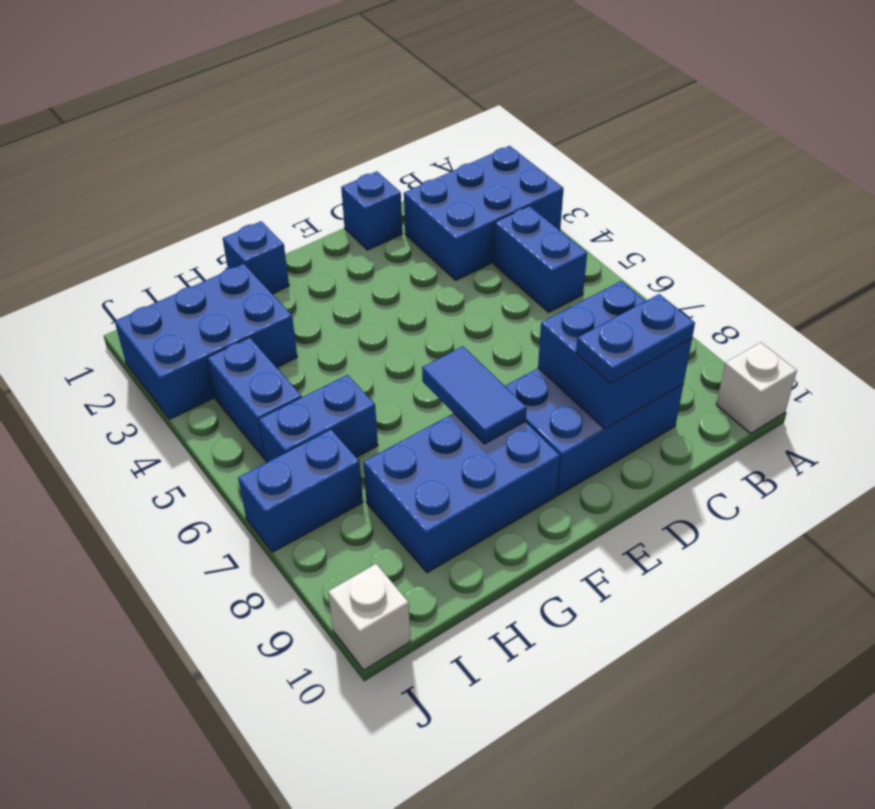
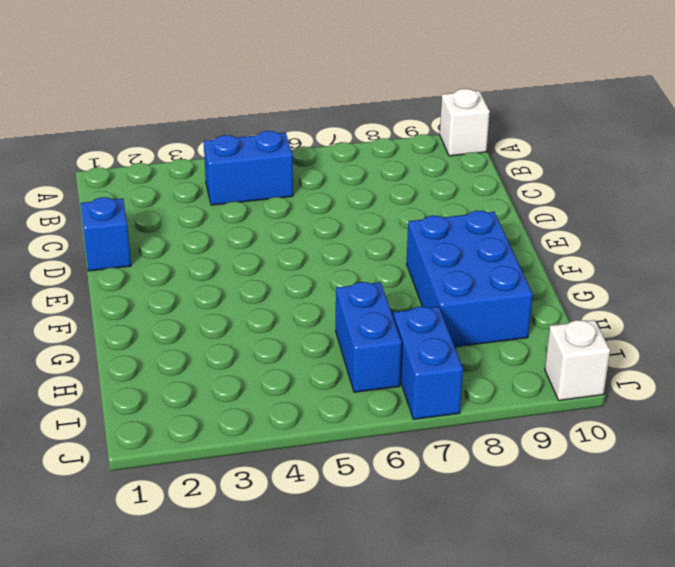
none -> blue brick A2:C3 level 1
none -> blue brick C8:E9 level 1
none -> blue brick G1 level 1

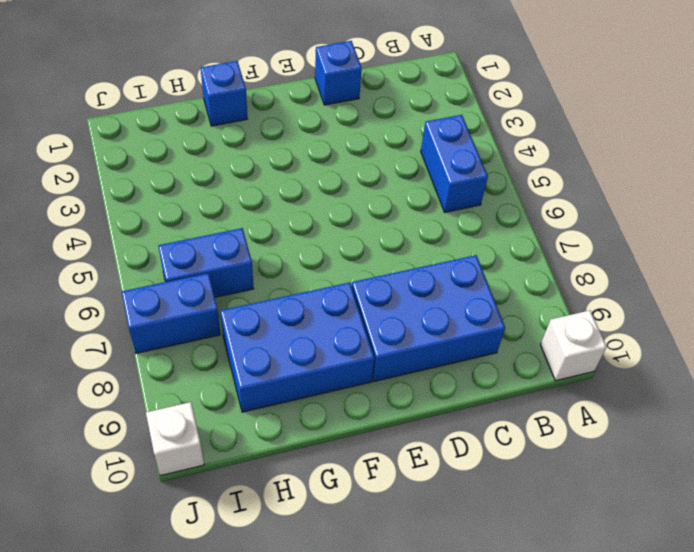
none -> blue brick A2:C3 level 1
none -> blue brick H2:J3 level 1
none -> blue brick I4:I5 level 1

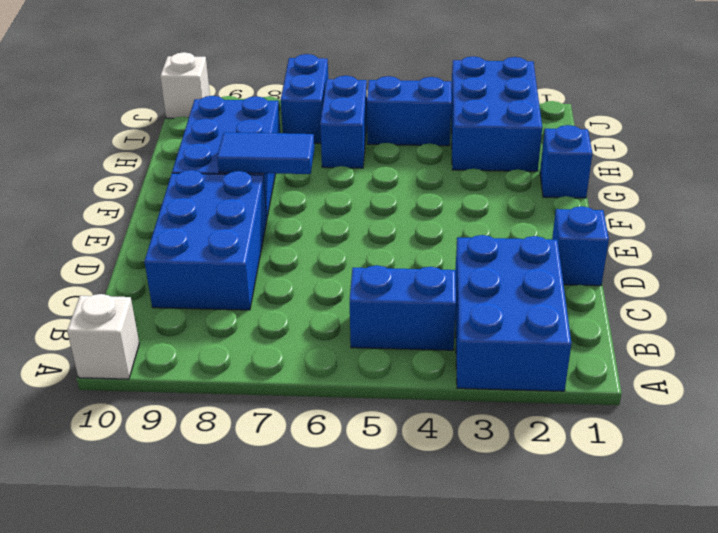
none -> blue brick C8:D9 level 2
none -> blue plate C9:D9 level 3

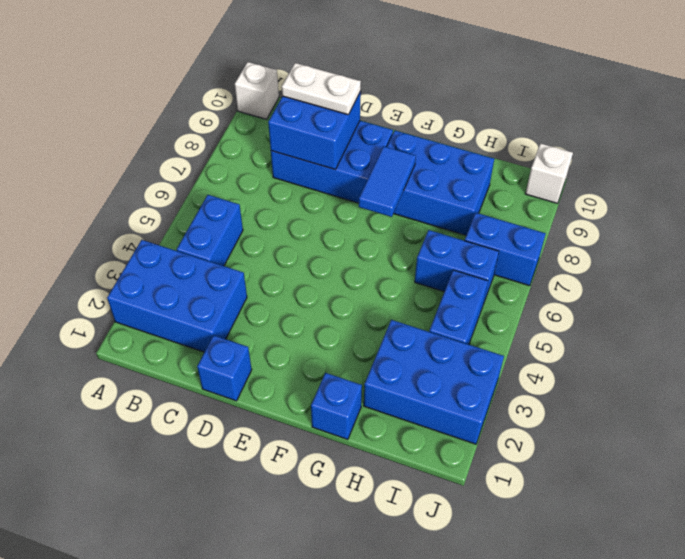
white plate C9:D9 level 3 -> blue plate C9:D9 level 3

